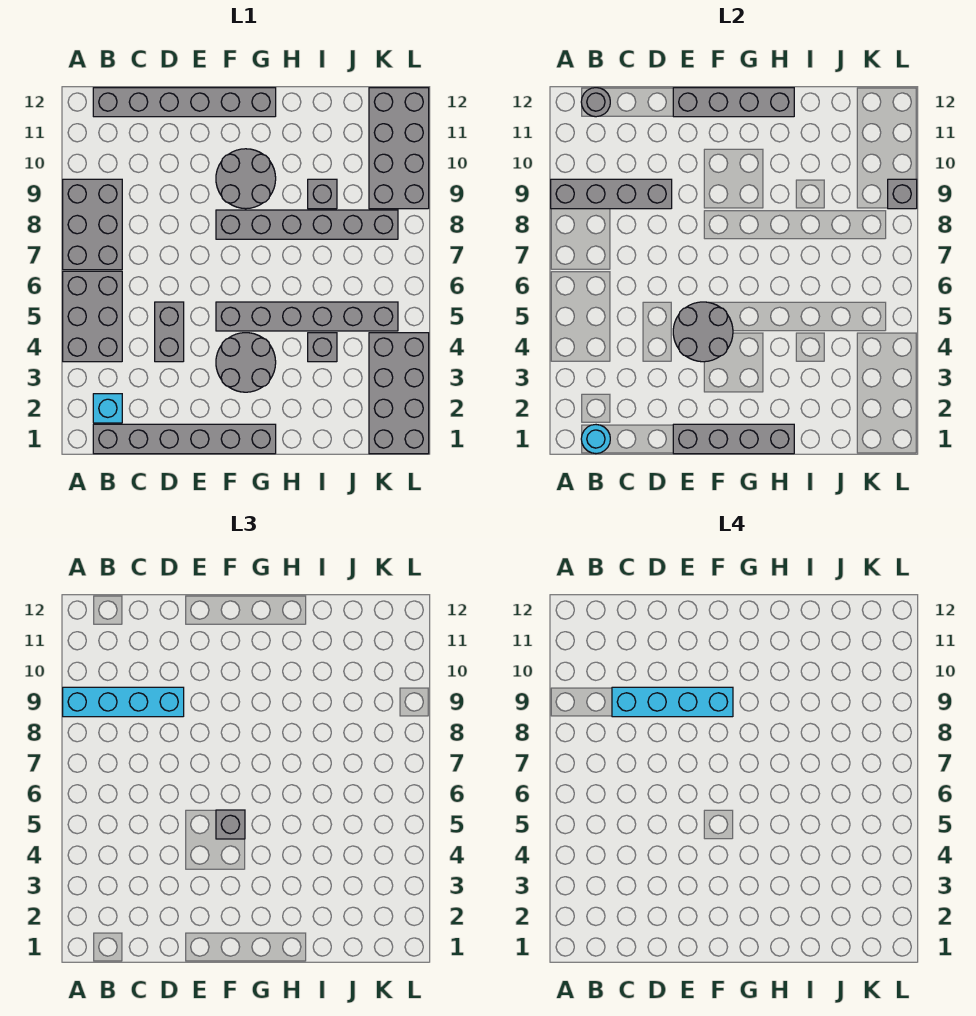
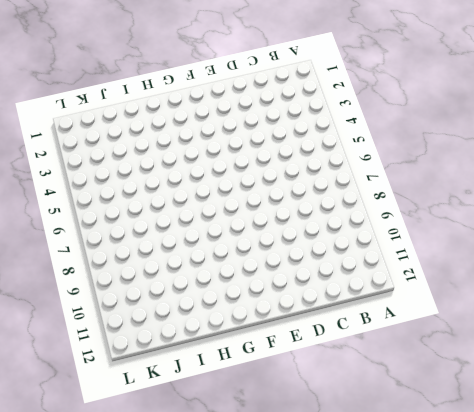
none -> grey brick A4:B6 level 1
none -> grey brick A7:B9 level 1
none -> grey brick B1:G1 level 1

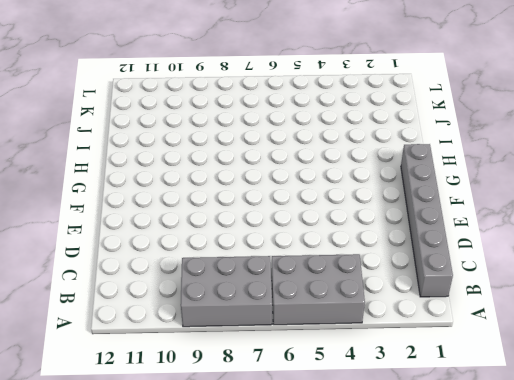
none -> cyan brick B2 level 1
none -> grey brick B12:G12 level 1
none -> grey brick D4:D5 level 1

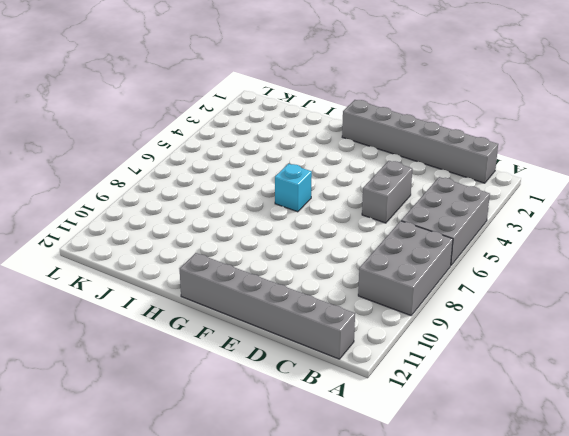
cyan brick G6 level 1 -> cyan brick B2 level 1
none -> grey round brick F3:G4 level 1
none -> grey brick F5:K5 level 1
none -> grey brick F8:K8 level 1

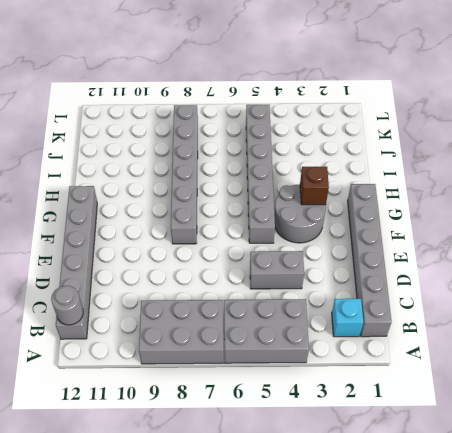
brown brick G3 level 2 -> none
none -> grey round brick F9:G10 level 1
none -> grey brick I4 level 1
none -> grey brick I9 level 1

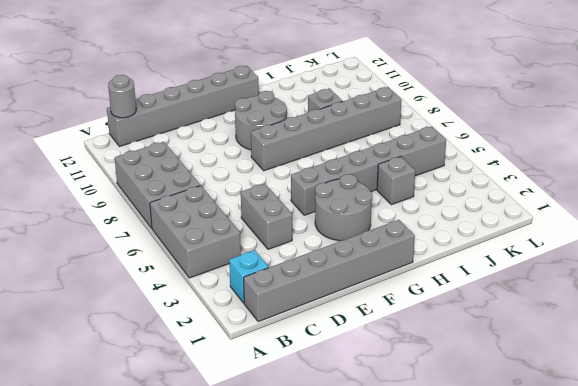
none -> grey brick K1:L4 level 1
none -> grey brick K9:L12 level 1
none -> grey brick A9:D9 level 2

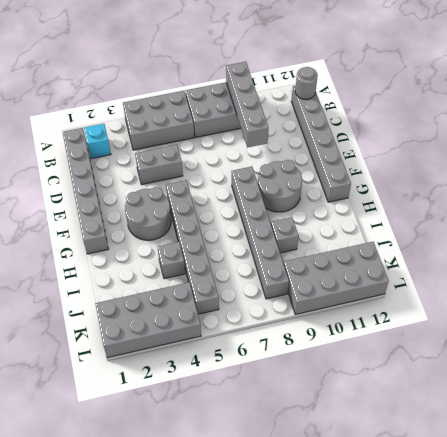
none -> cyan round brick B1 level 2
none -> grey brick E1:H1 level 2
none -> grey round brick E4:F5 level 2

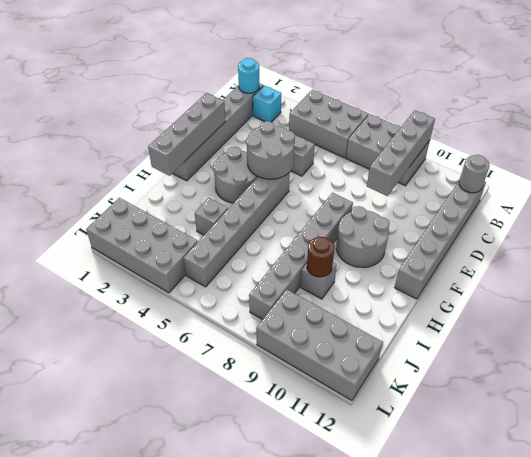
brown round brick I9 level 2 -> none
none -> grey brick E12:H12 level 2
none -> grey brick L9 level 2
none -> cyan brick A9:D9 level 3

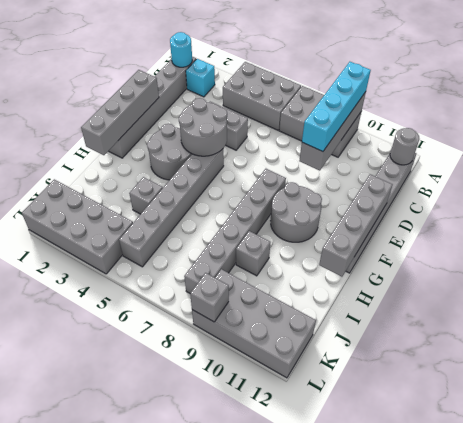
none -> grey brick F5 level 3
none -> cyan brick C9:F9 level 4

